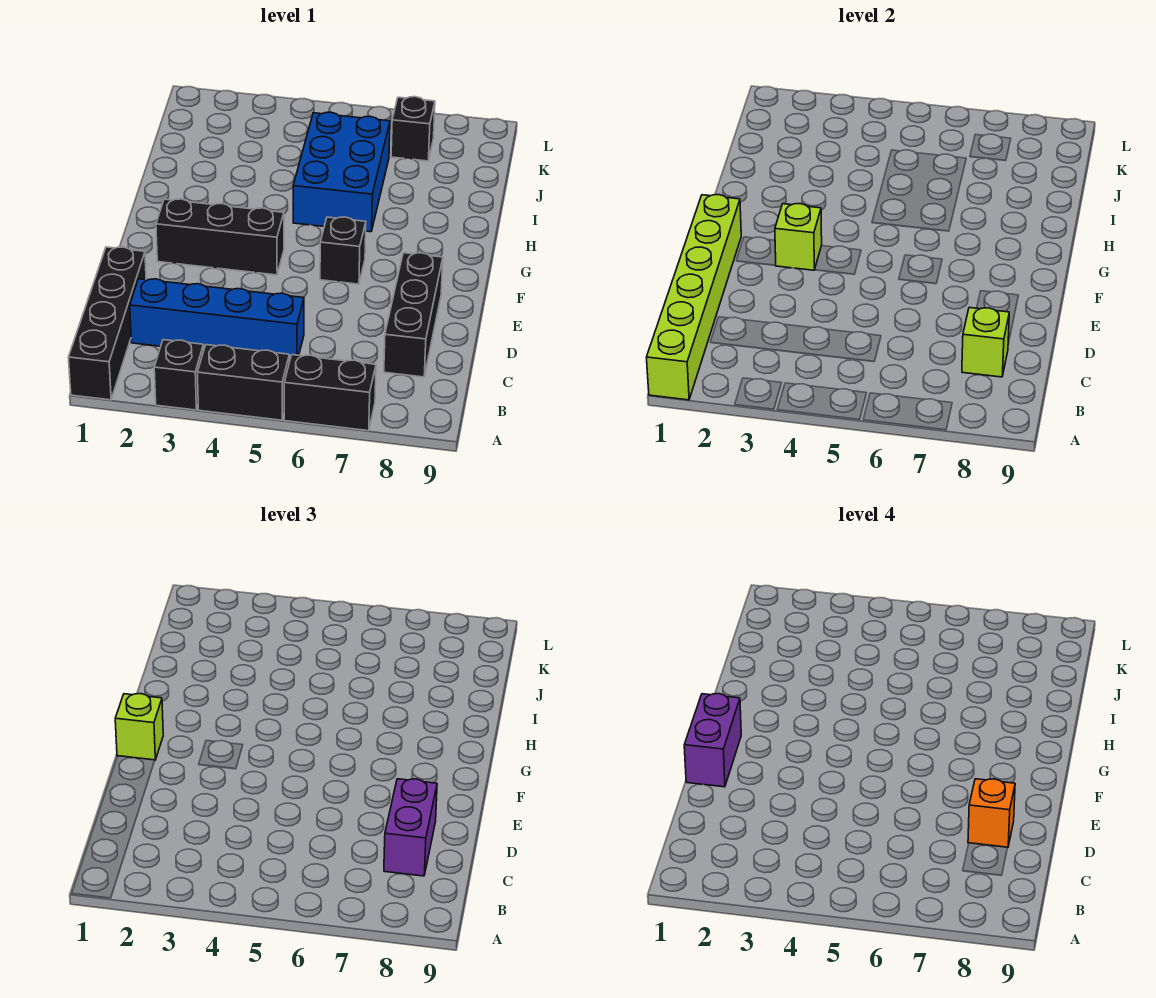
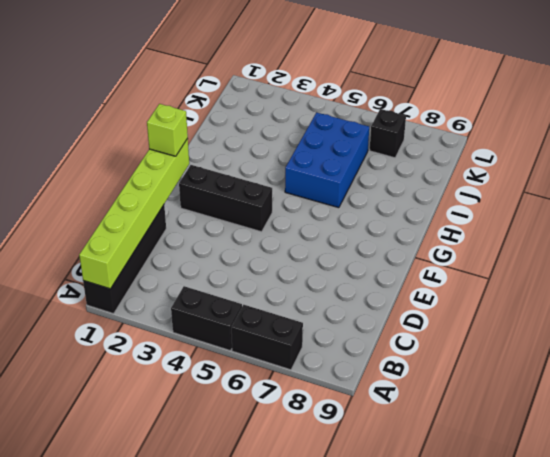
none -> black brick A3 level 1
none -> blue brick C2:C5 level 1
none -> black brick C8:E8 level 1

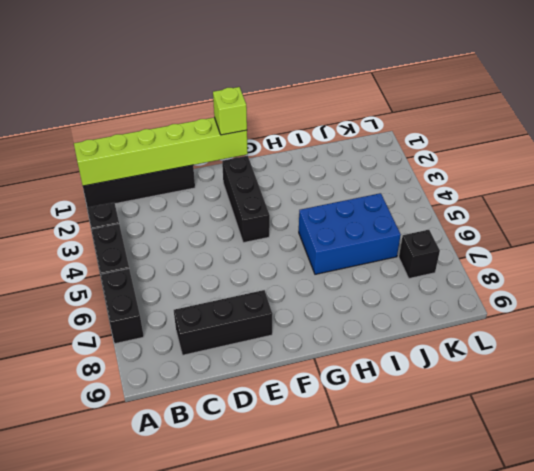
none -> blue brick C2:C5 level 1
none -> black brick F6 level 1
none -> lime brick C8 level 2

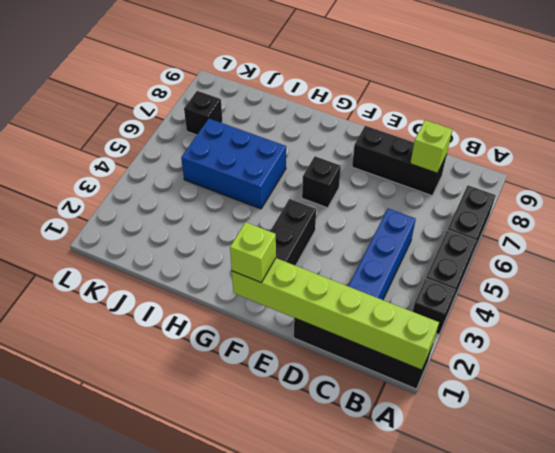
none -> lime brick F3 level 2
none -> purple brick C8:D8 level 3
none -> orange brick D8 level 4

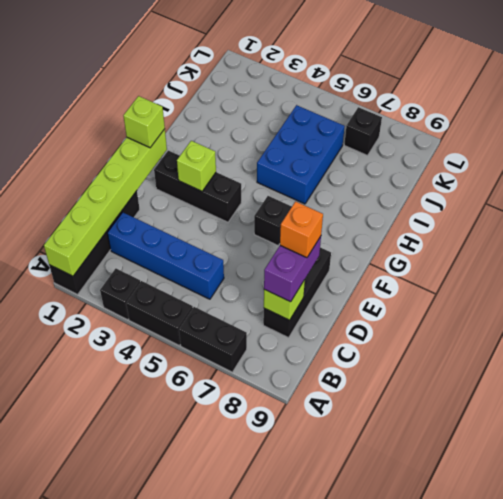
none -> purple brick E1:F1 level 4

